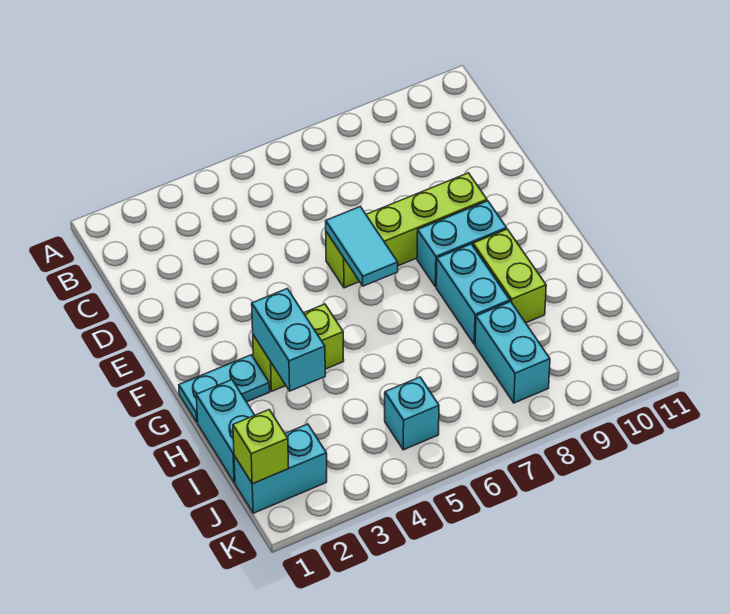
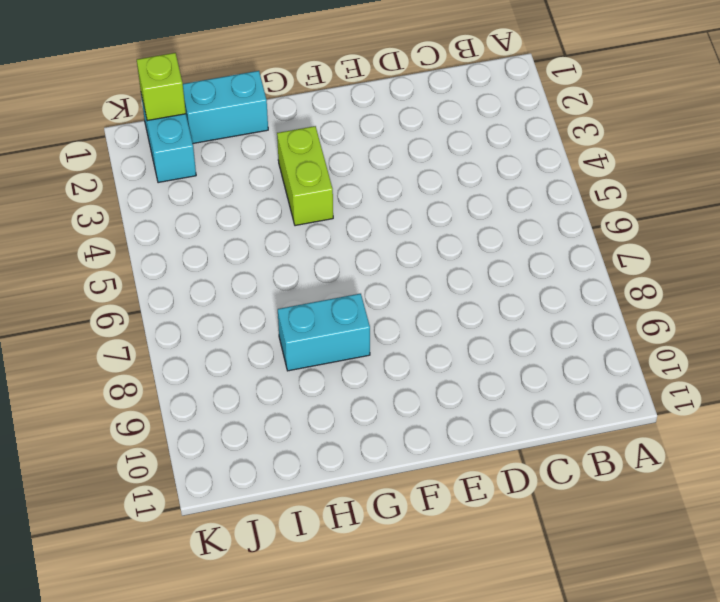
none -> lime brick E6:E9 level 1
none -> cyan brick F8:F9 level 1
none -> cyan plate G1:G2 level 1

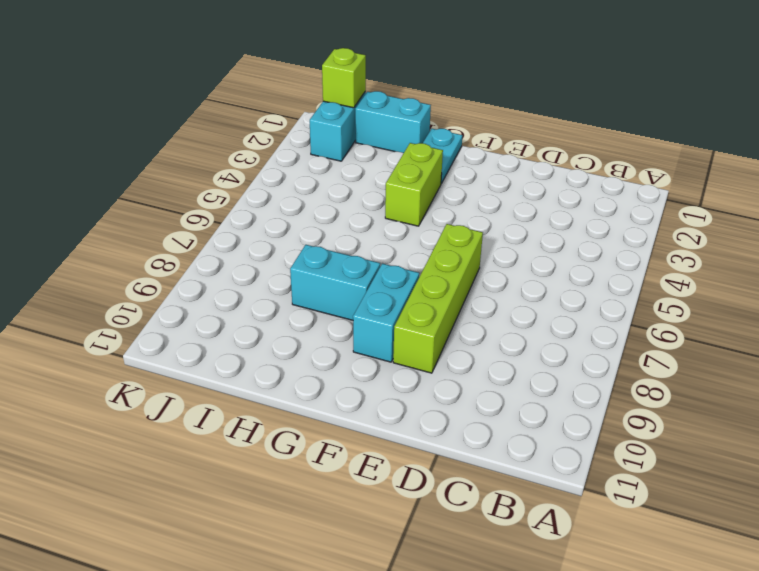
none -> lime brick G9:H9 level 1
none -> cyan brick I8:J8 level 1
none -> cyan brick J5 level 1

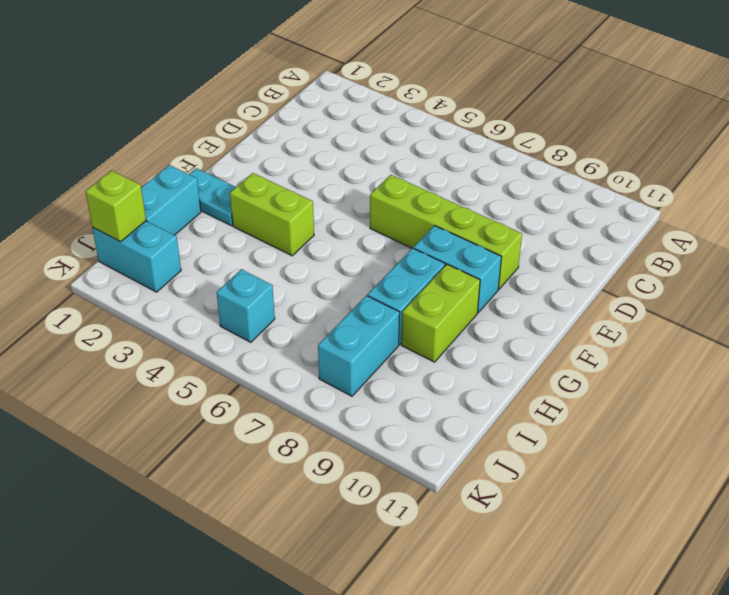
none -> cyan tile E6:F6 level 2
none -> cyan brick G3:H3 level 2

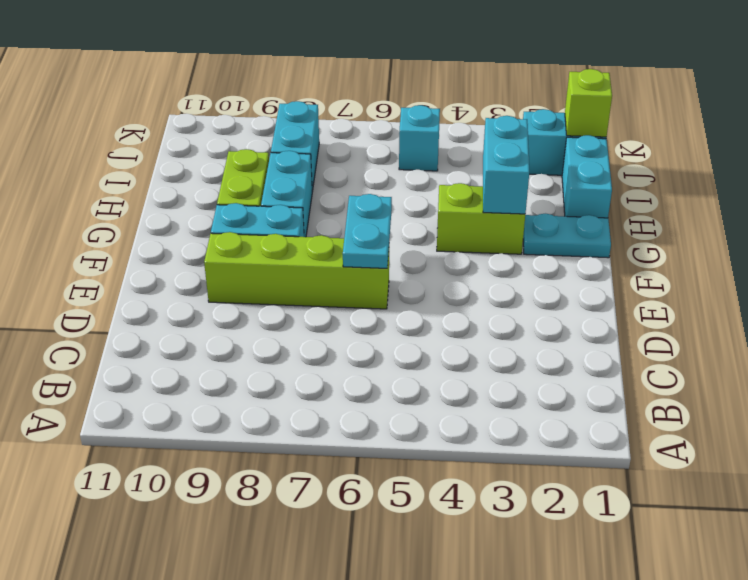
cyan plate E6:F6 level 2 -> cyan tile E6:F6 level 2

